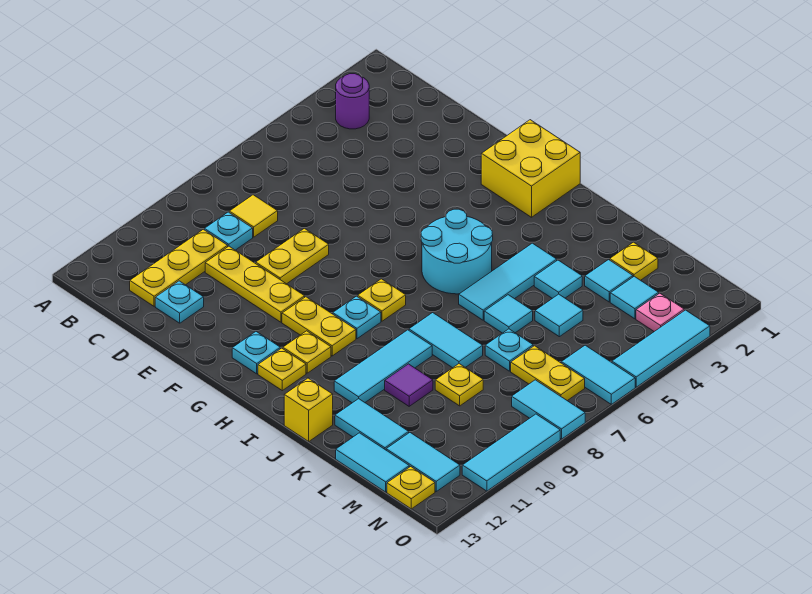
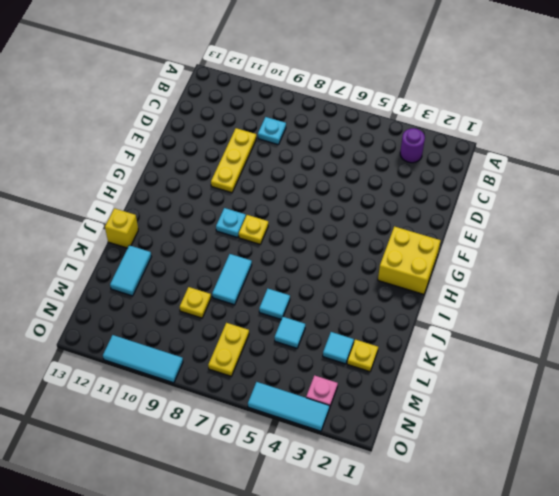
none -> yellow tile C8 level 1
none -> yellow plate C10:C12 level 1
none -> cyan plate D12 level 1
none -> yellow plate E8:E9 level 1

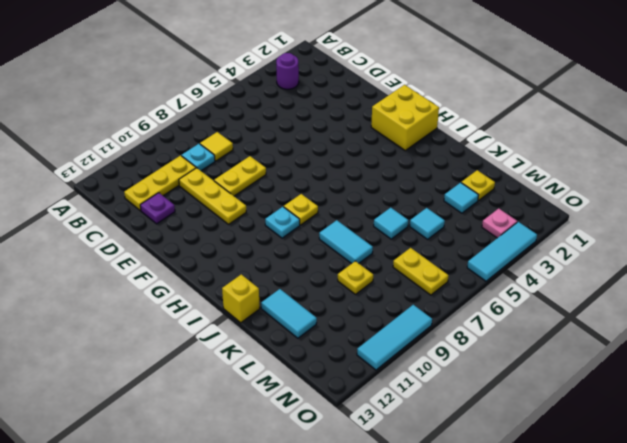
purple plate D12 level 1 -> cyan plate D12 level 1
none -> yellow plate G10:H10 level 1
none -> cyan plate G12 level 1
none -> cyan round brick H5:I6 level 1
none -> yellow plate H11 level 1

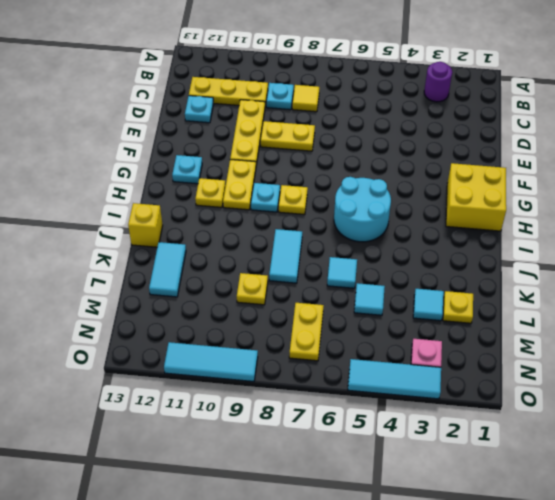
none -> yellow plate H12 level 1
none -> cyan tile J4:J6 level 1
none -> cyan tile J9:J11 level 1
none -> cyan tile K4 level 1

